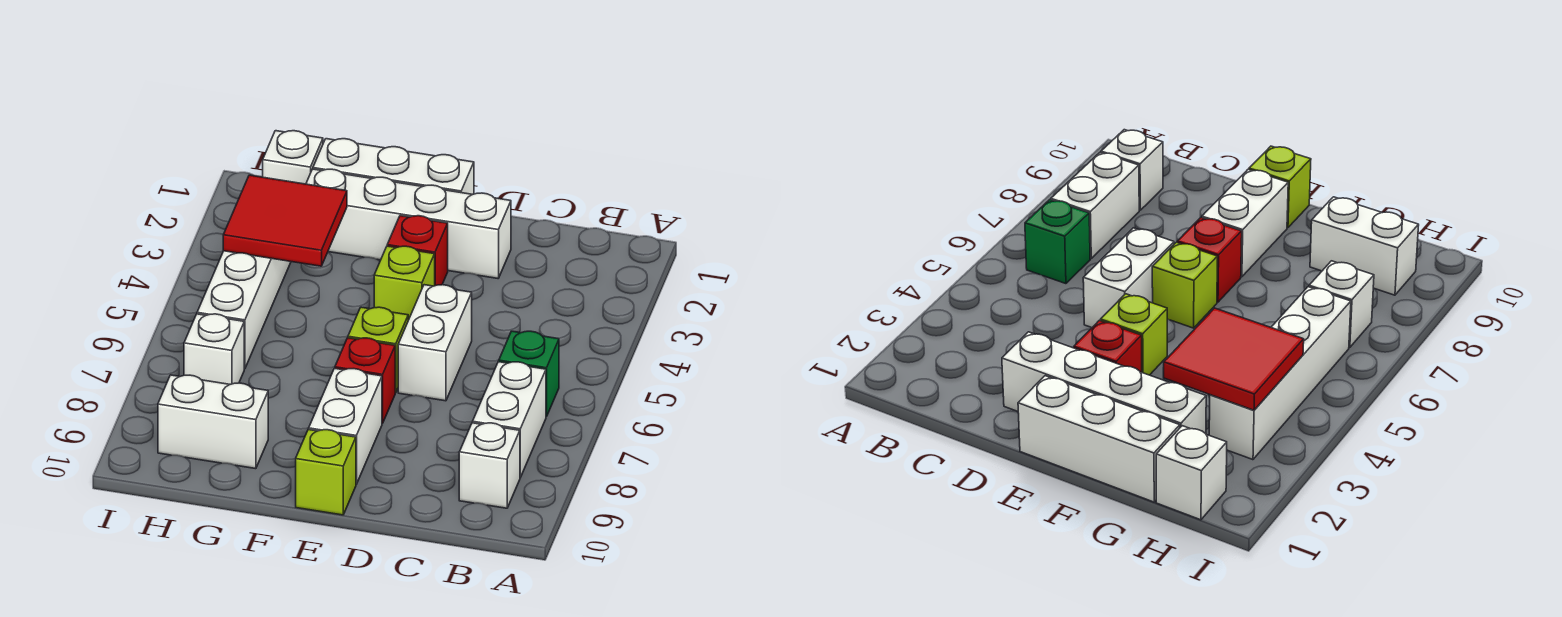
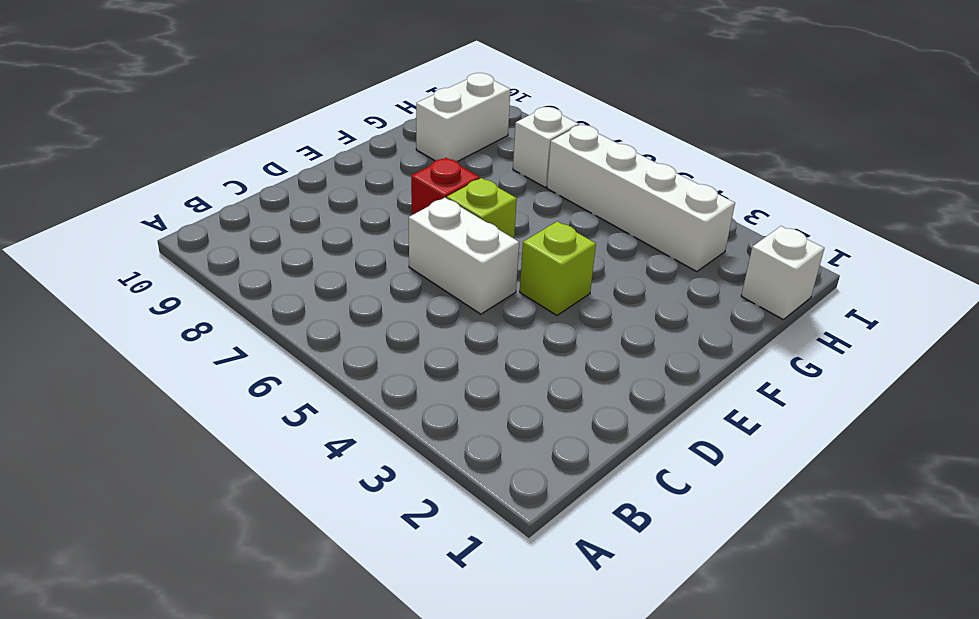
none -> green brick B6 level 1
none -> white brick B7:B8 level 1
none -> white brick B9 level 1

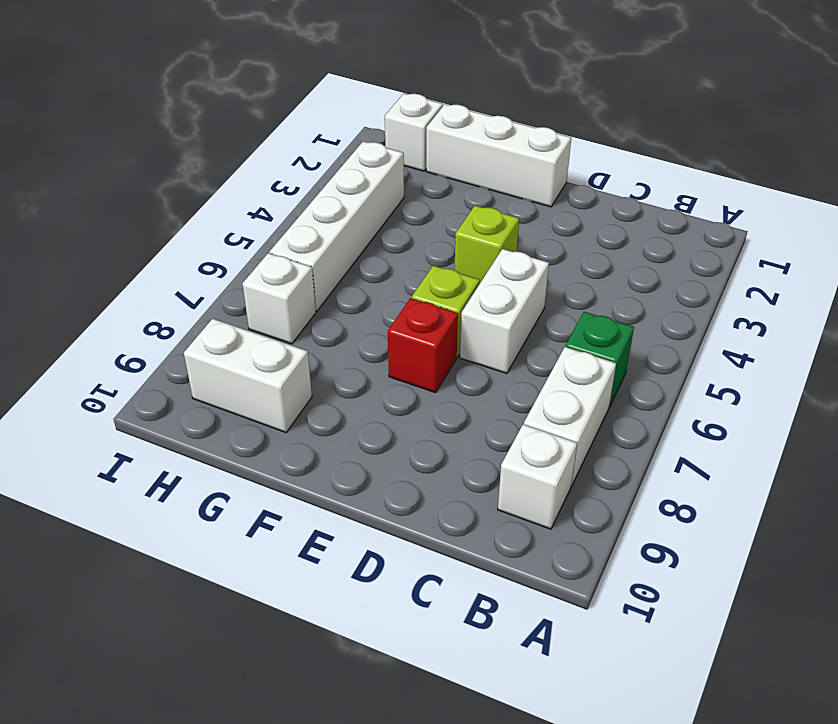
none -> white brick D2:G2 level 1
none -> red brick E3 level 1
none -> white brick E8:E9 level 1

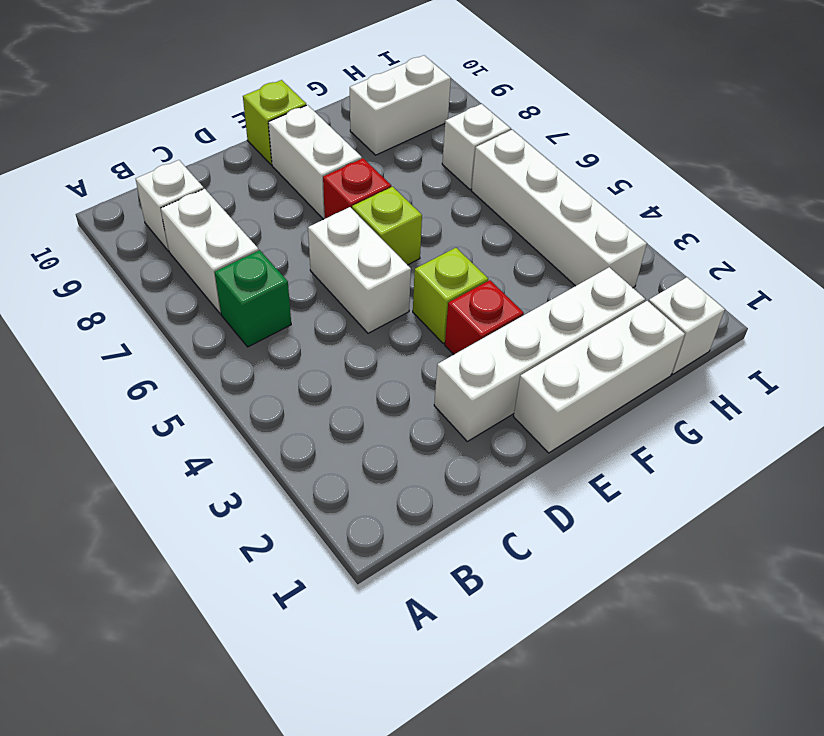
none -> red tile G3:H4 level 2

